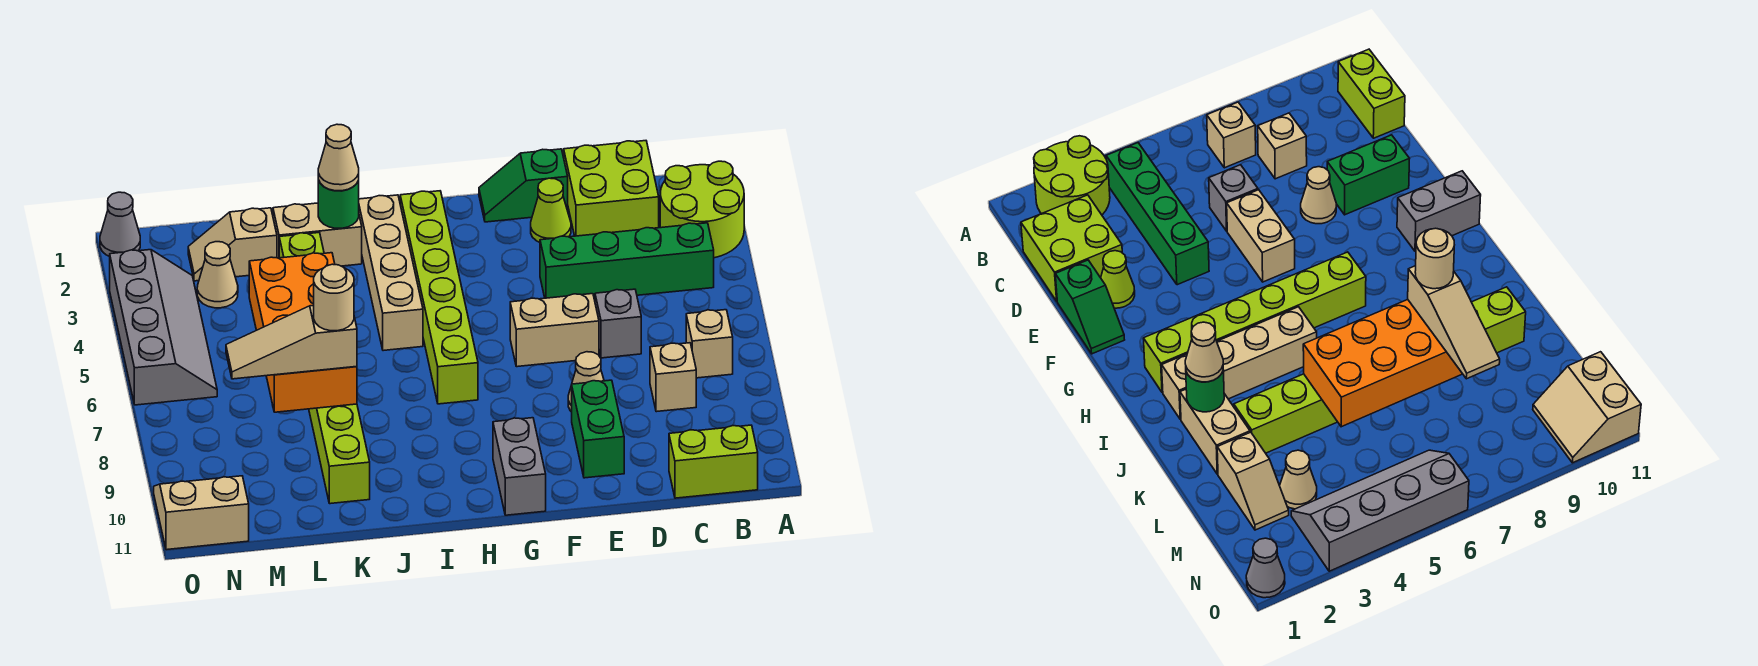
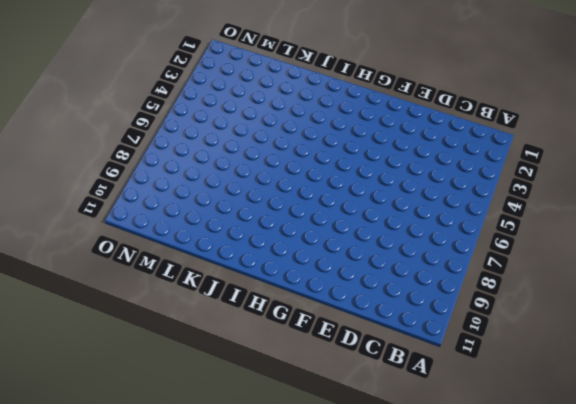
none -> lime round brick A2:B3 level 1
none -> green brick B4:E4 level 1
none -> tan brick B7 level 1

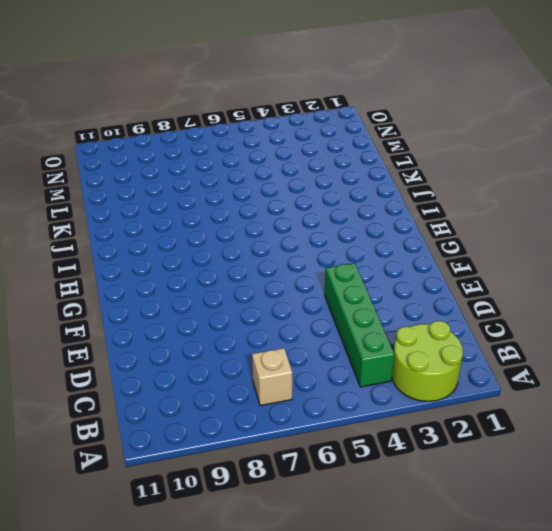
none -> lime brick B11:C11 level 1
none -> lime brick C1:D2 level 1
none -> tan brick C8 level 1

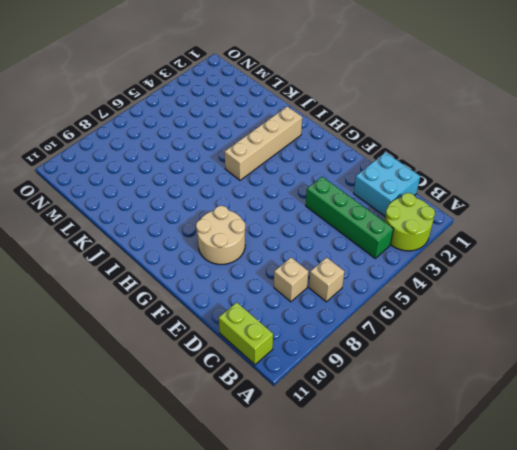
cyan brick C1:D2 level 1 -> lime brick C1:D2 level 1
tan round brick F8:G9 level 1 -> none
none -> grey brick D6 level 1
none -> green slope E1:F1 level 1 top E
none -> lime cone E2 level 1

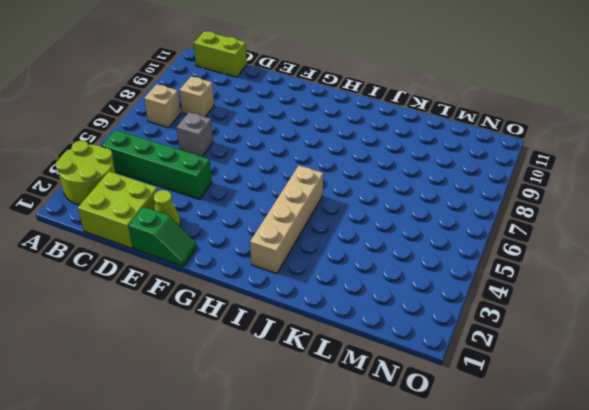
none -> tan brick E6:F6 level 1
none -> tan cone E8 level 1
none -> green brick E9:E10 level 1

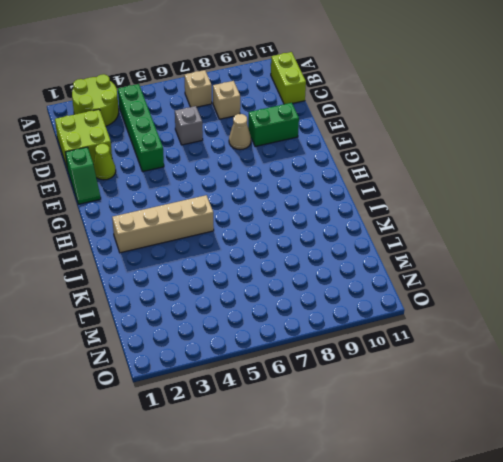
none -> tan brick E6:F6 level 1
none -> grey brick G10:G11 level 1
none -> lime brick H2:H7 level 1

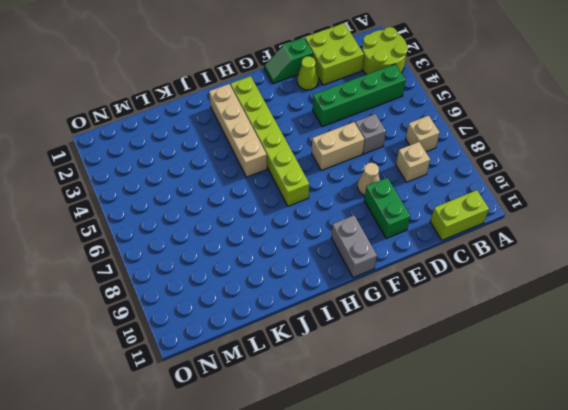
none -> tan brick J2:K2 level 1
none -> lime brick K3:K10 level 1
none -> tan slope L2:M2 level 1 top L

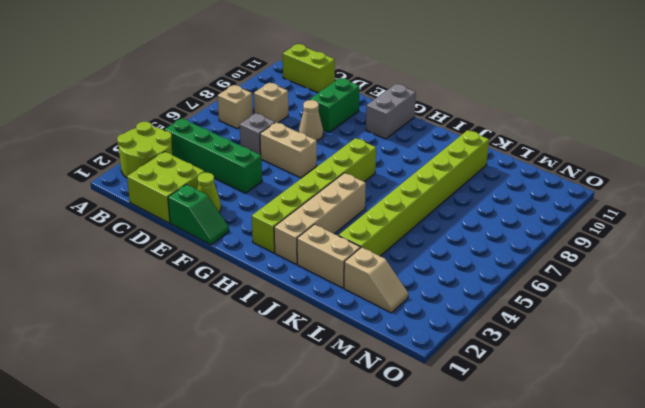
none -> tan cone M3 level 1
none -> grey slope N3:O6 level 1 top O
none -> tan slope N10:O11 level 1 top 11

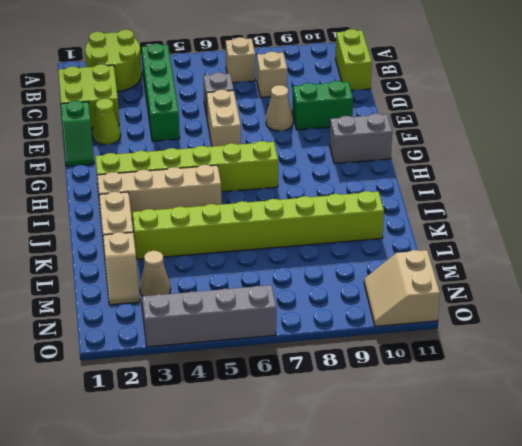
none -> grey cone O1 level 1
none -> green round brick J2 level 2
none -> orange brick K5:L8 level 2

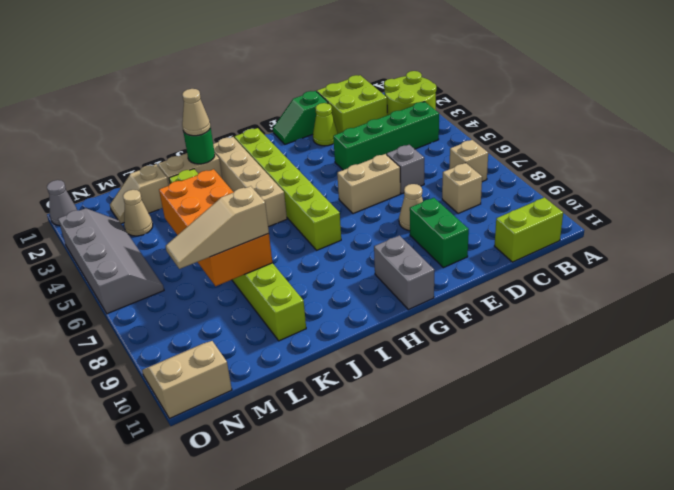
none -> tan round brick K8 level 4

